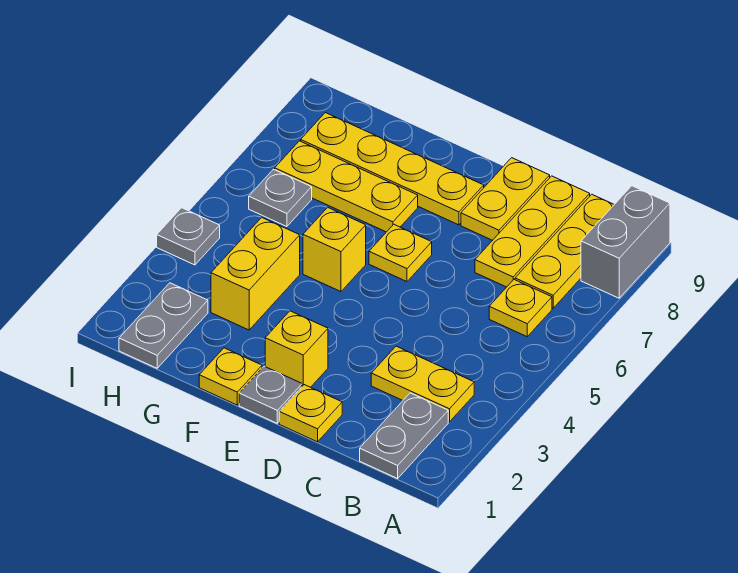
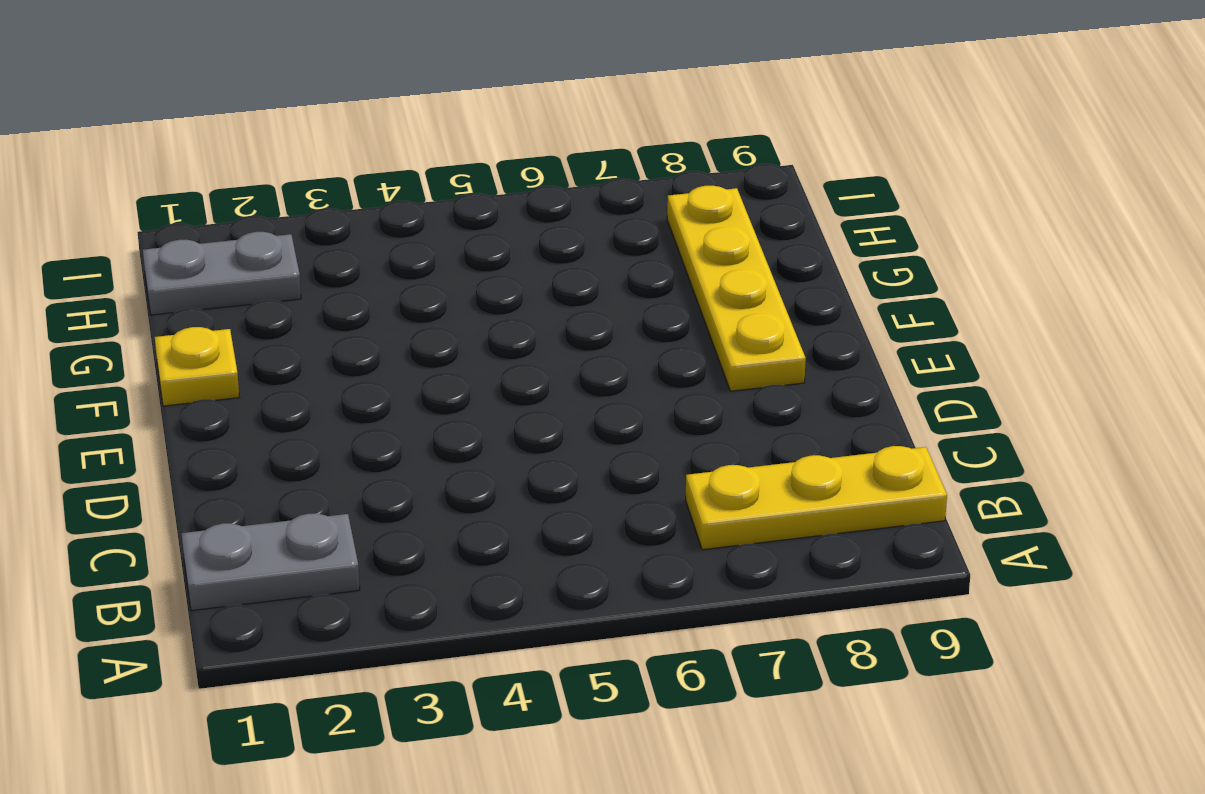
none -> grey brick A8:A9 level 1
none -> yellow plate B3:C3 level 1
none -> yellow plate B6 level 1

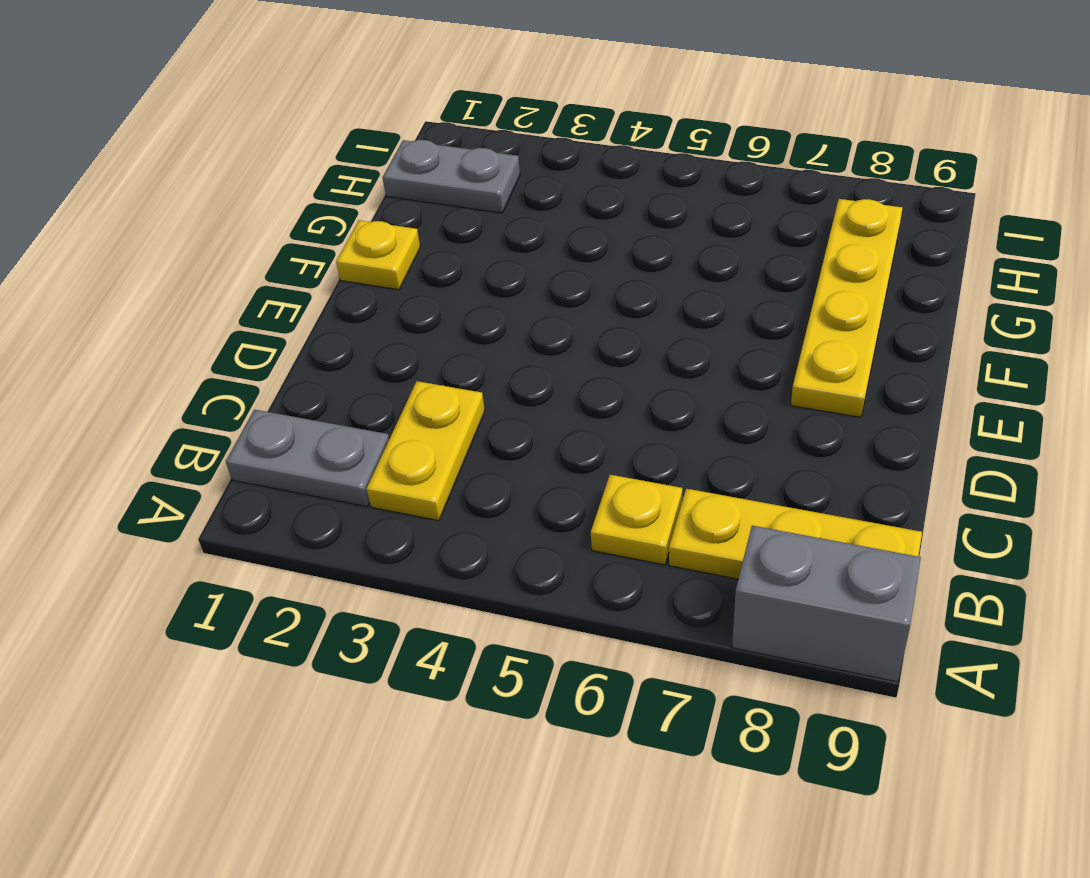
none -> yellow plate C7:C9 level 1
none -> yellow plate D1 level 1
none -> yellow plate D8:D9 level 1

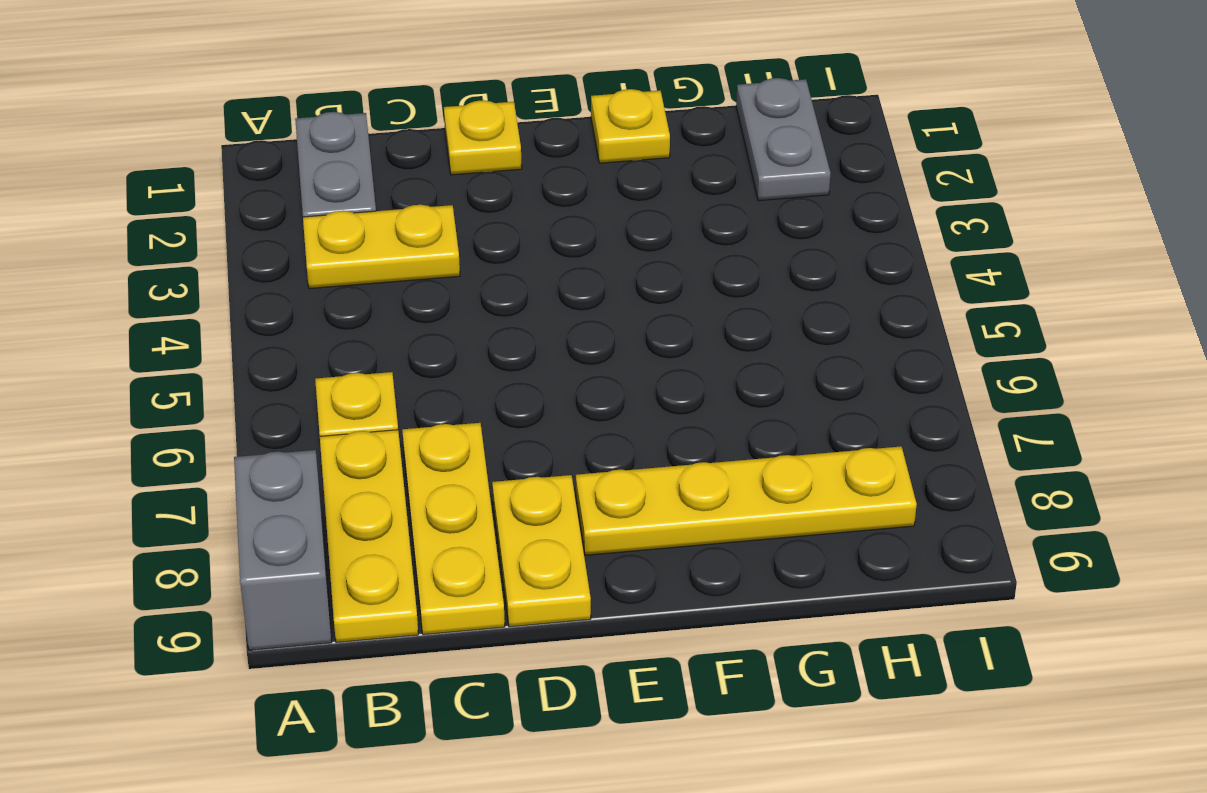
none -> grey plate E1 level 1
none -> yellow brick E2 level 1
none -> yellow plate E6 level 1

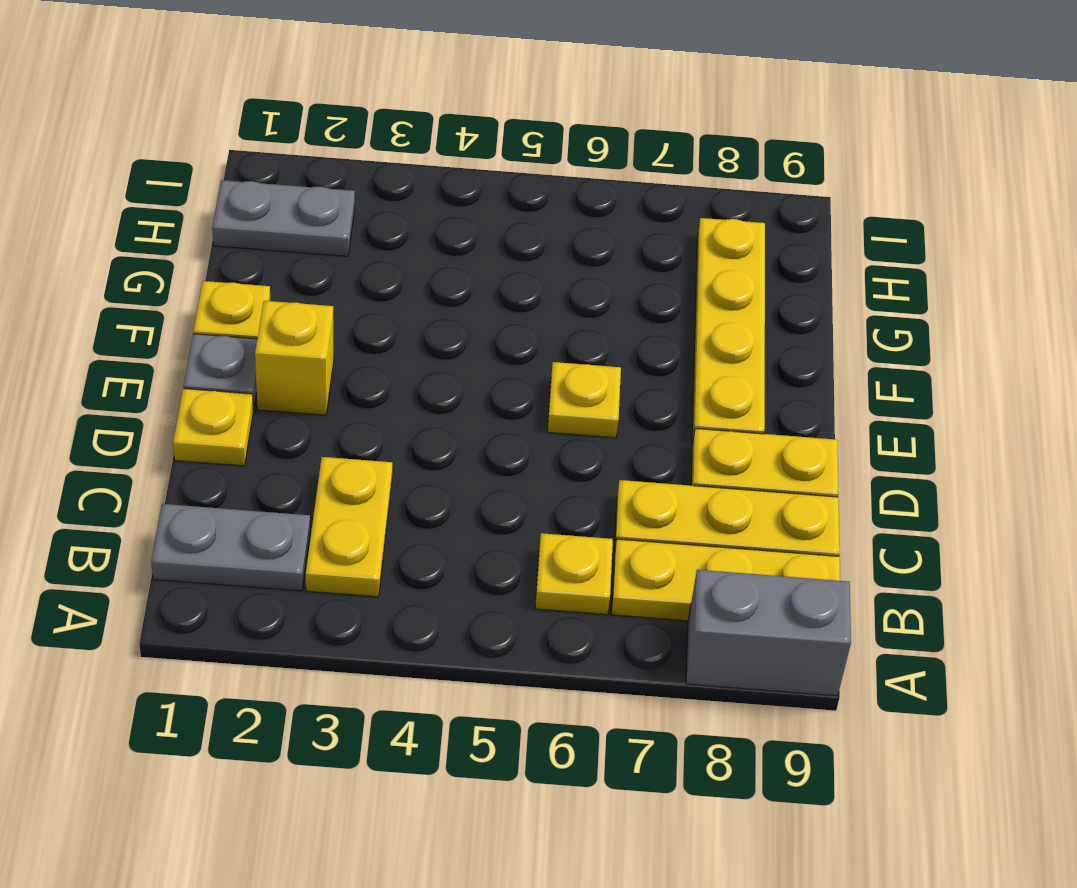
none -> yellow brick F5 level 1
none -> yellow plate F7:H7 level 1
none -> yellow brick G3:G4 level 1

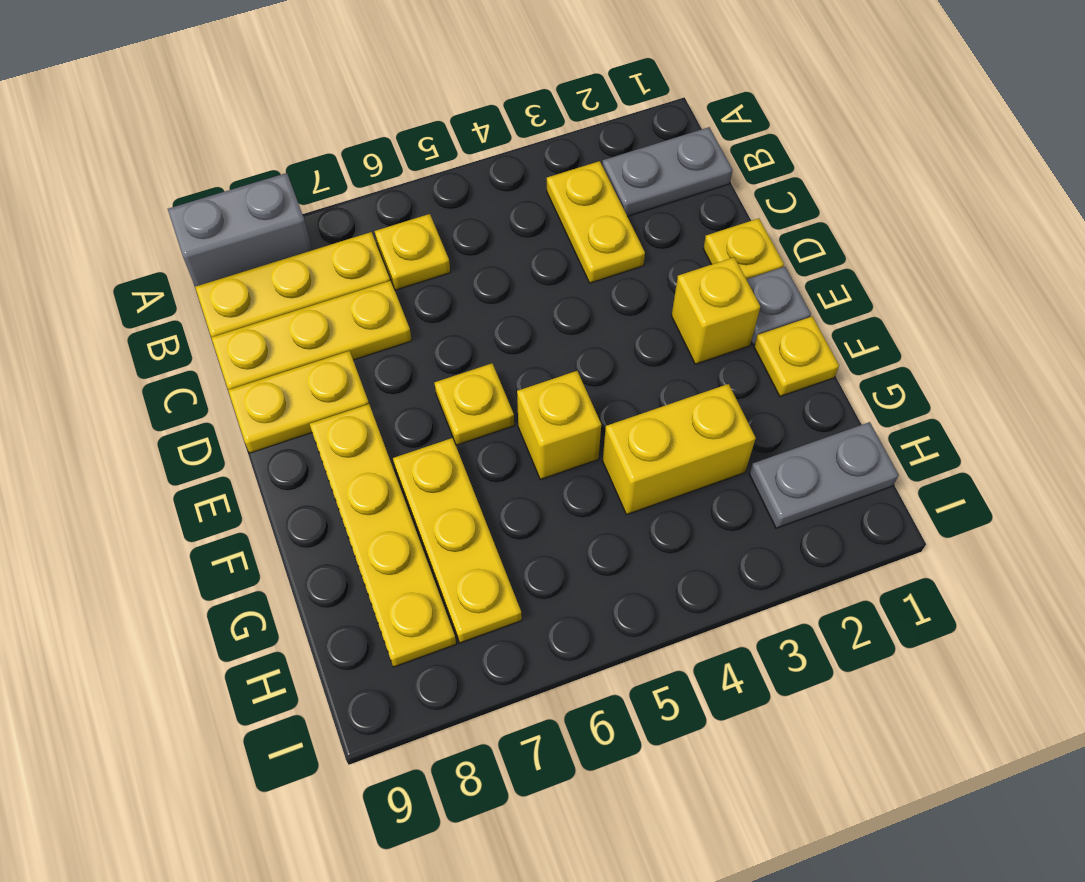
none -> grey plate H6 level 1
none -> grey plate I4 level 1

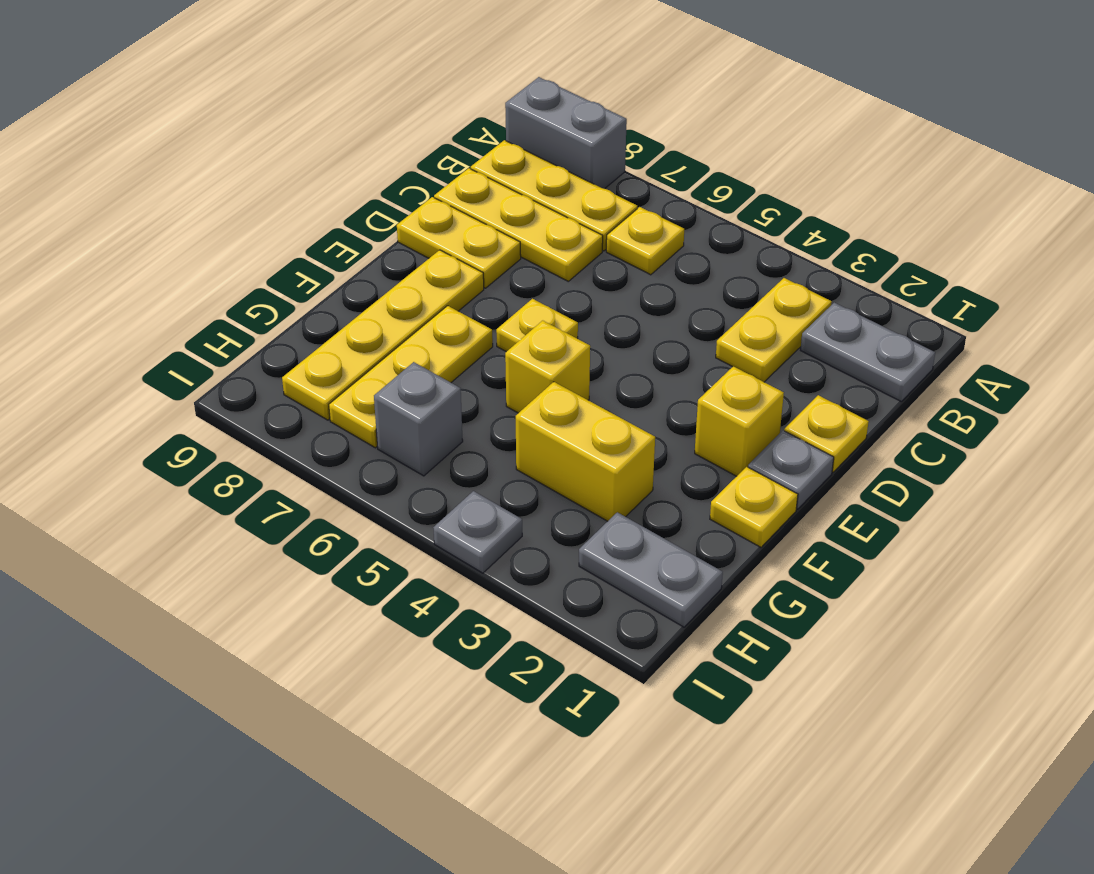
grey brick H6 level 1 -> grey plate H6 level 1

